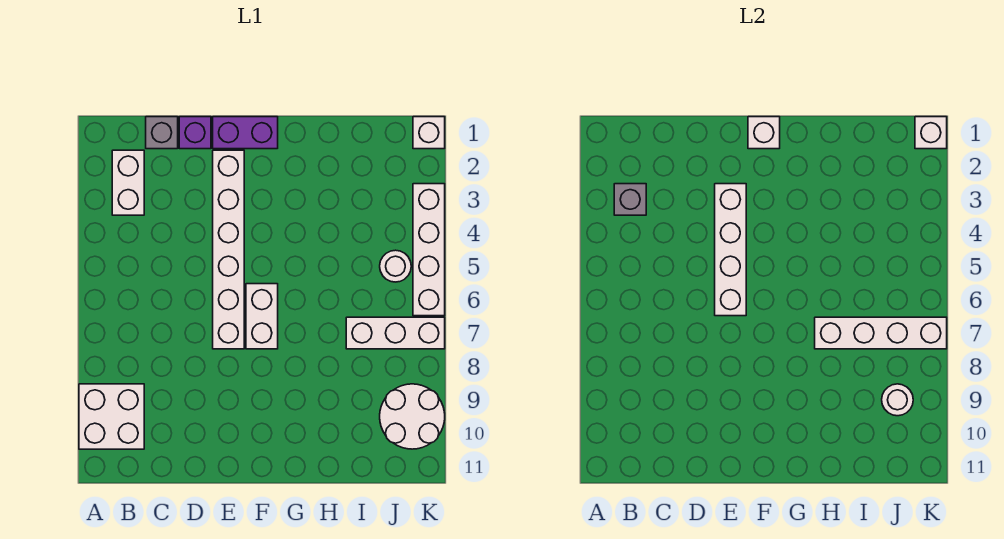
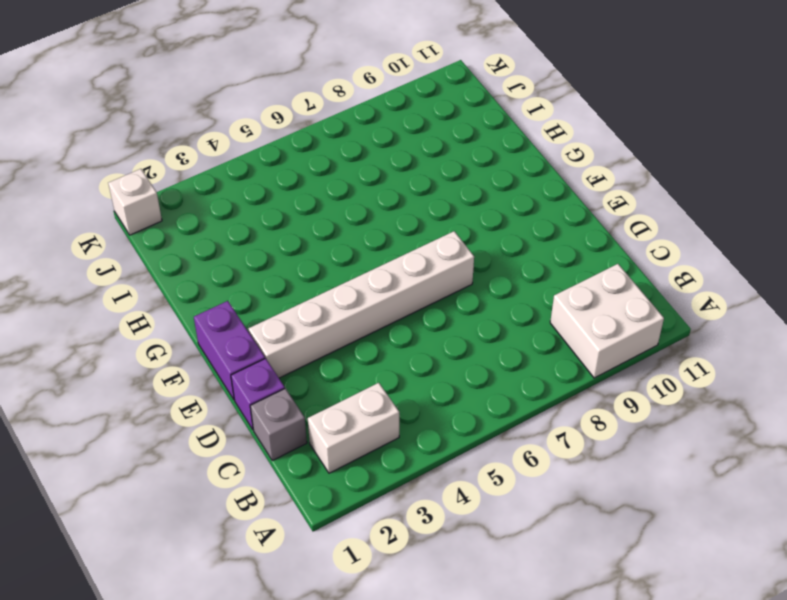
none -> white brick F6:F7 level 1
none -> white brick I7:K7 level 1
none -> white round brick J5 level 1

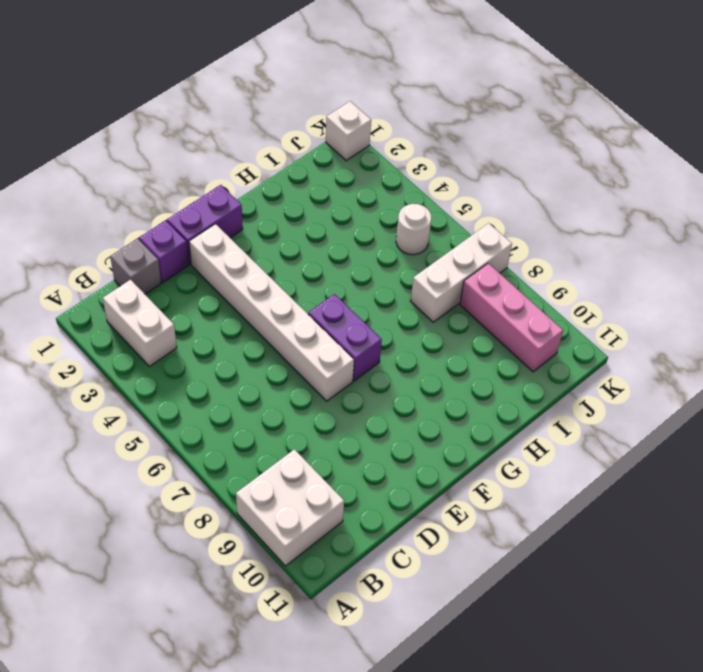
purple brick F6:F7 level 1 -> white brick F6:F7 level 1
pink brick J8:J10 level 1 -> white round brick J9:K10 level 1
none -> white brick K3:K6 level 1
none -> grey brick B3 level 2
none -> white brick E3:E6 level 2

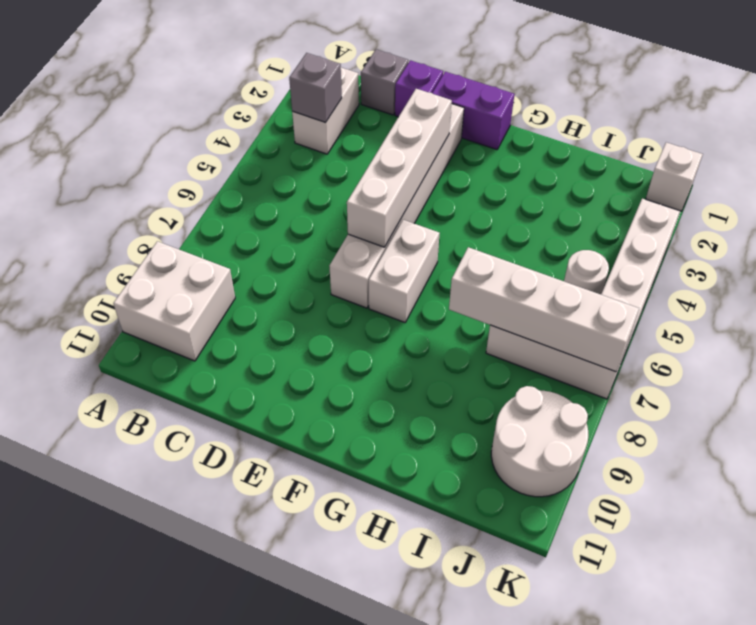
none -> white brick F1 level 2
none -> white round brick J9 level 2
none -> white brick K1 level 2

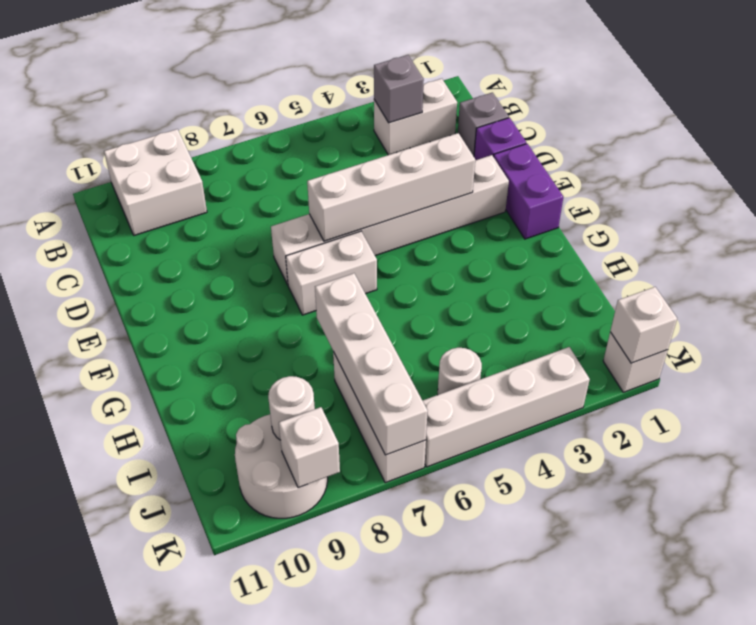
white brick K9 level 2 -> white brick F1 level 2

